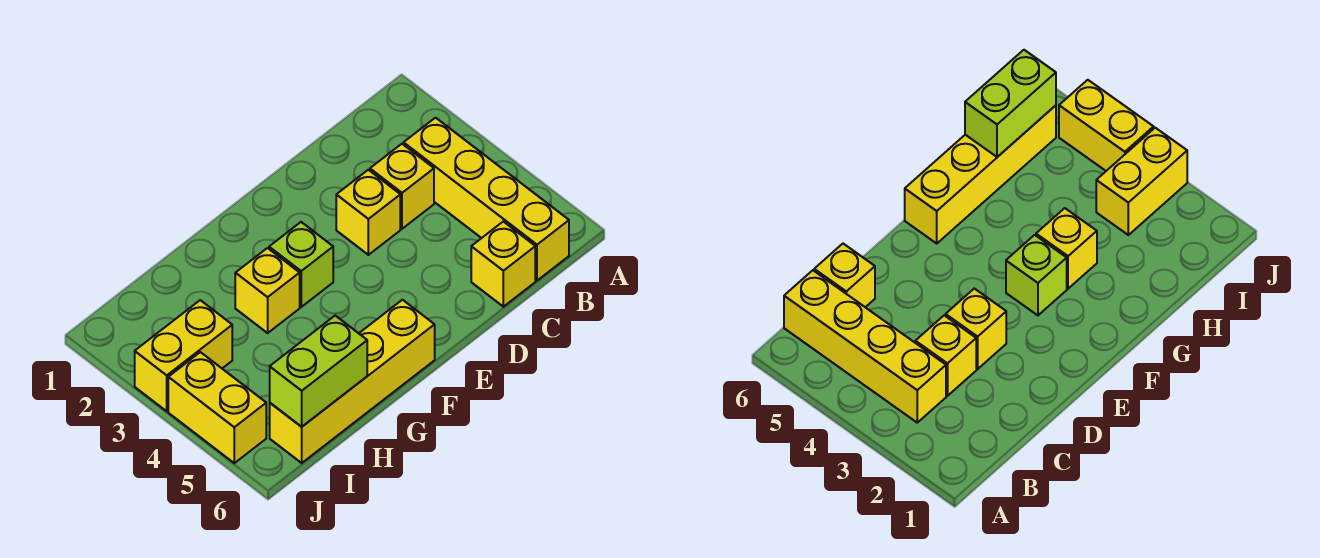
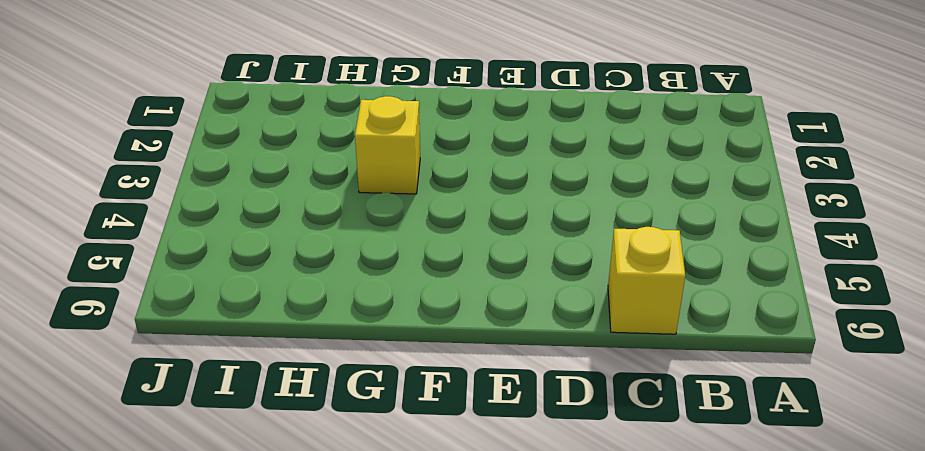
none -> yellow brick B3:B6 level 1
none -> yellow brick C3 level 1

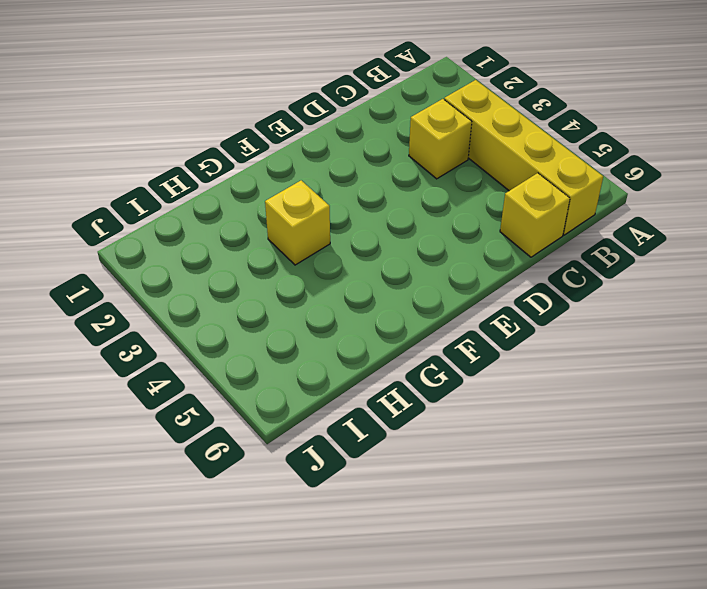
none -> yellow brick D3 level 1
none -> lime brick F3 level 1

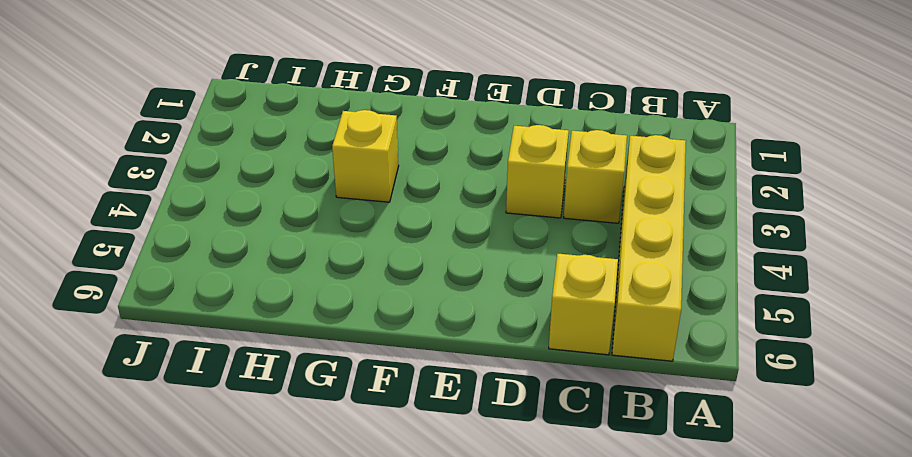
none -> lime brick F3 level 1
none -> yellow brick F6:I6 level 1

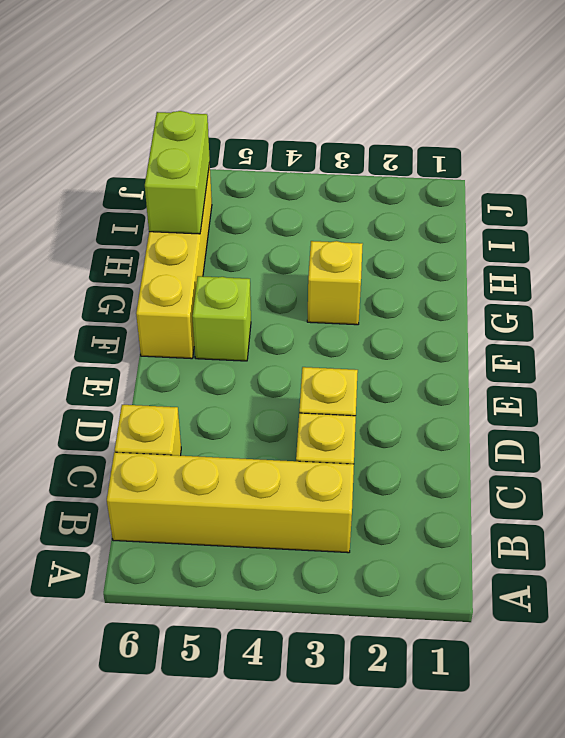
lime brick F5 level 1 -> lime brick F3 level 1
none -> yellow brick I3:J3 level 1
none -> yellow brick J4:J5 level 1

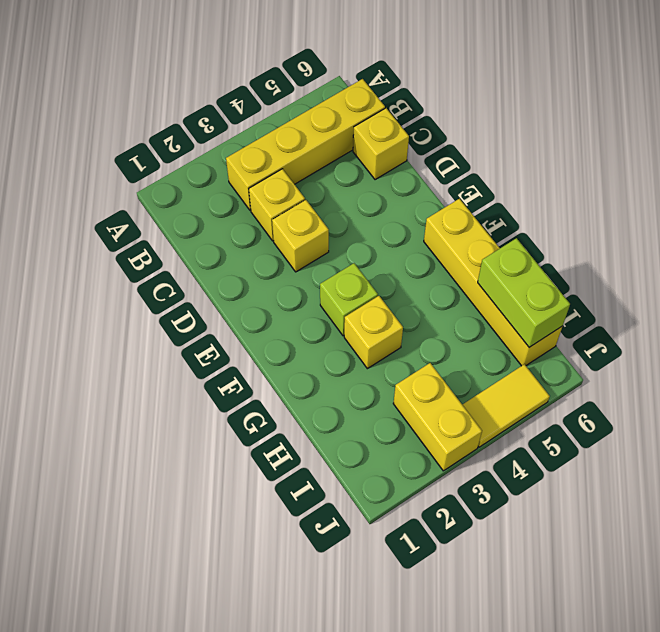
yellow tile J4:J5 level 1 -> yellow brick J4:J5 level 1

